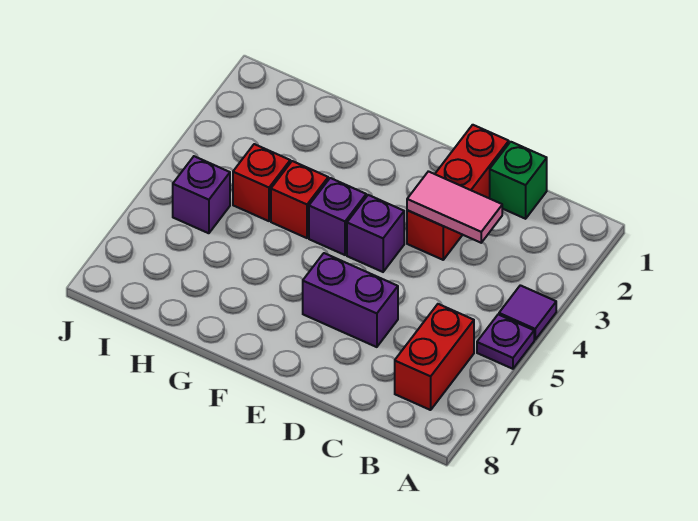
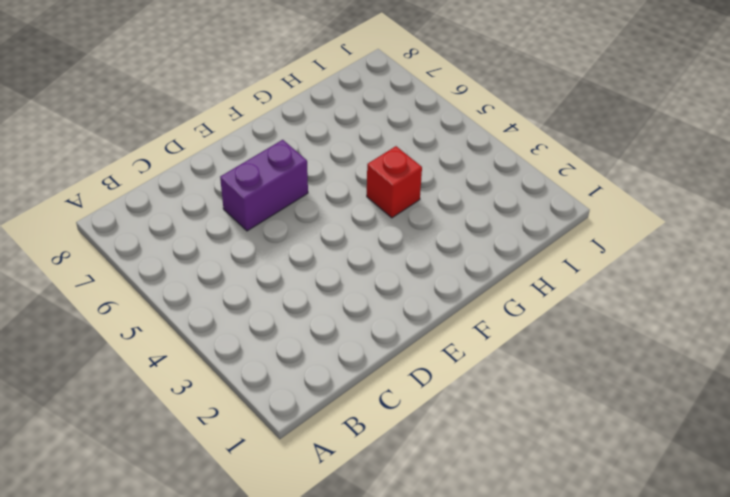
none -> purple tile A4 level 1
none -> purple plate A5 level 1
none -> red brick B6:B7 level 1

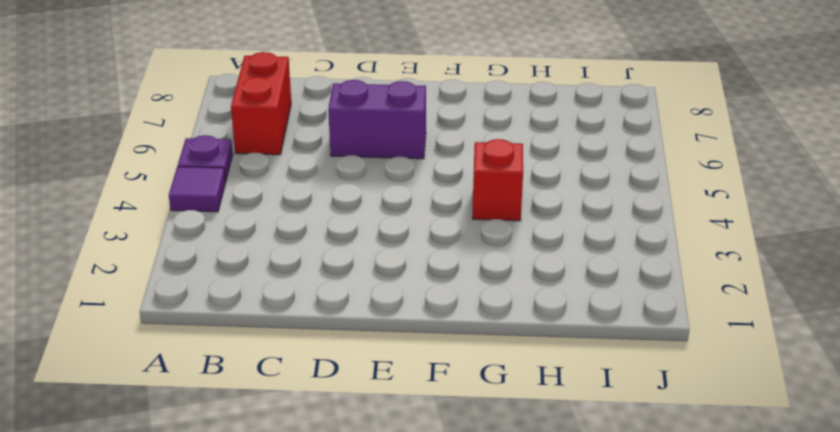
none -> green brick C1 level 1
none -> red brick D1:D3 level 1
none -> purple brick E4 level 1

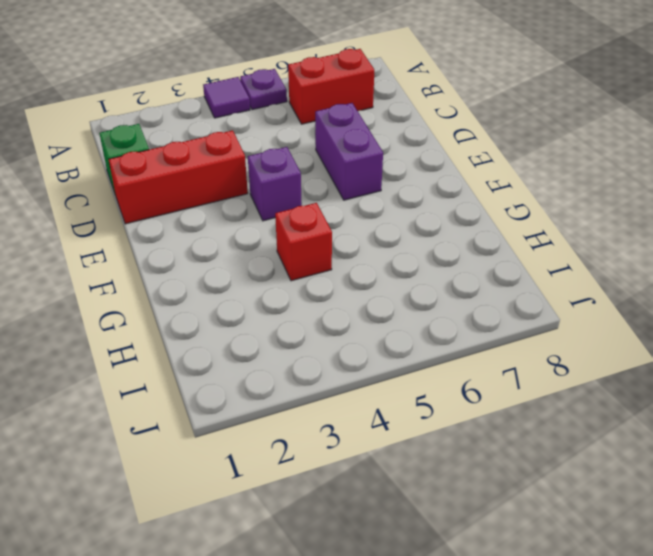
none -> purple brick F4 level 1
none -> red brick H4 level 1
none -> purple brick I5 level 1

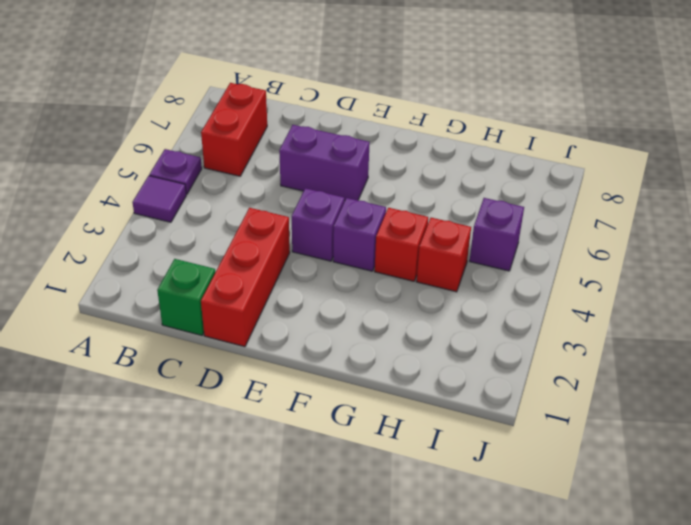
none -> pink tile C3:D3 level 2

